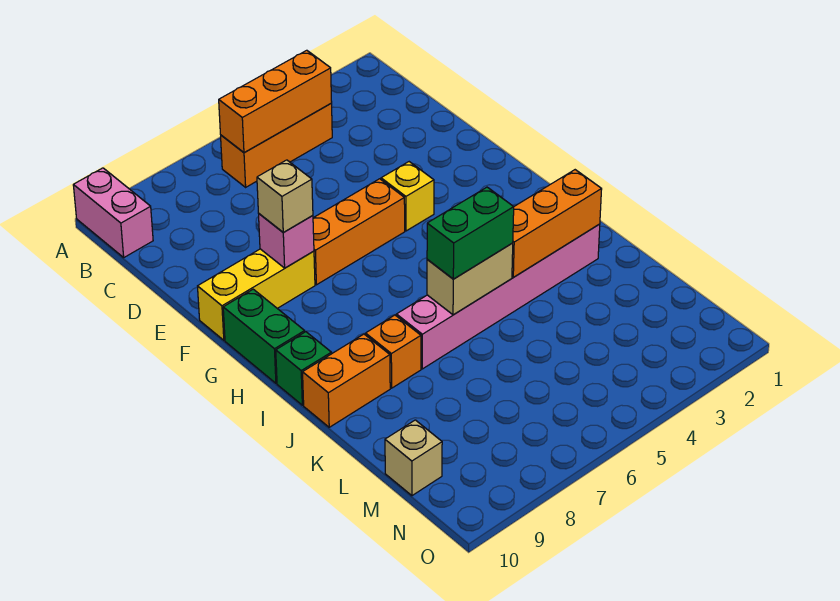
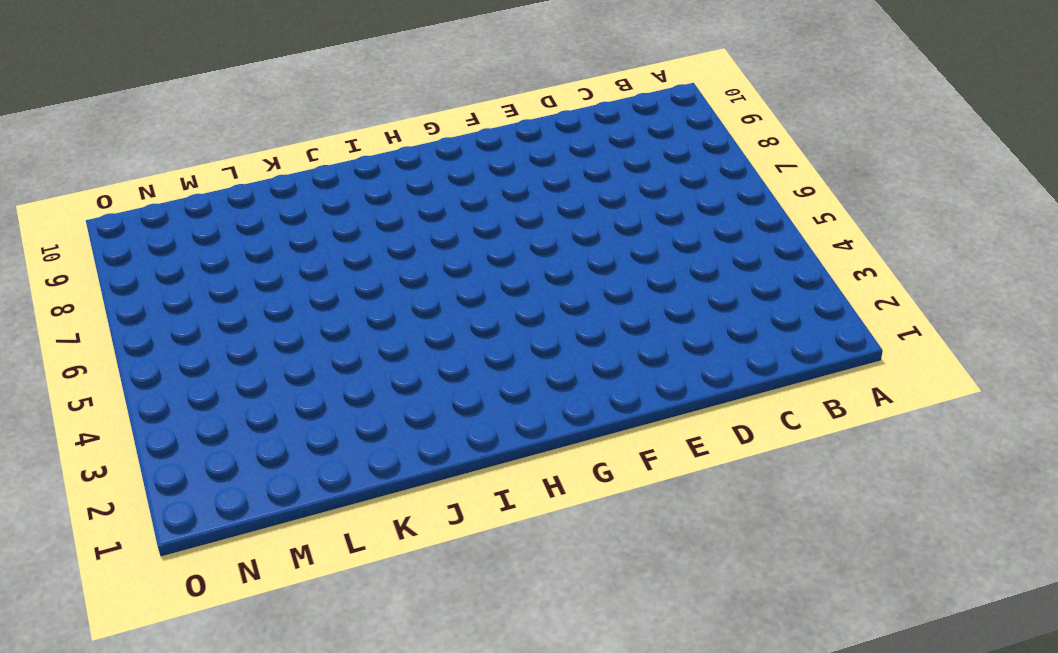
none -> pink brick A10:B10 level 1
none -> orange brick B4:B6 level 1
none -> yellow brick F4 level 1

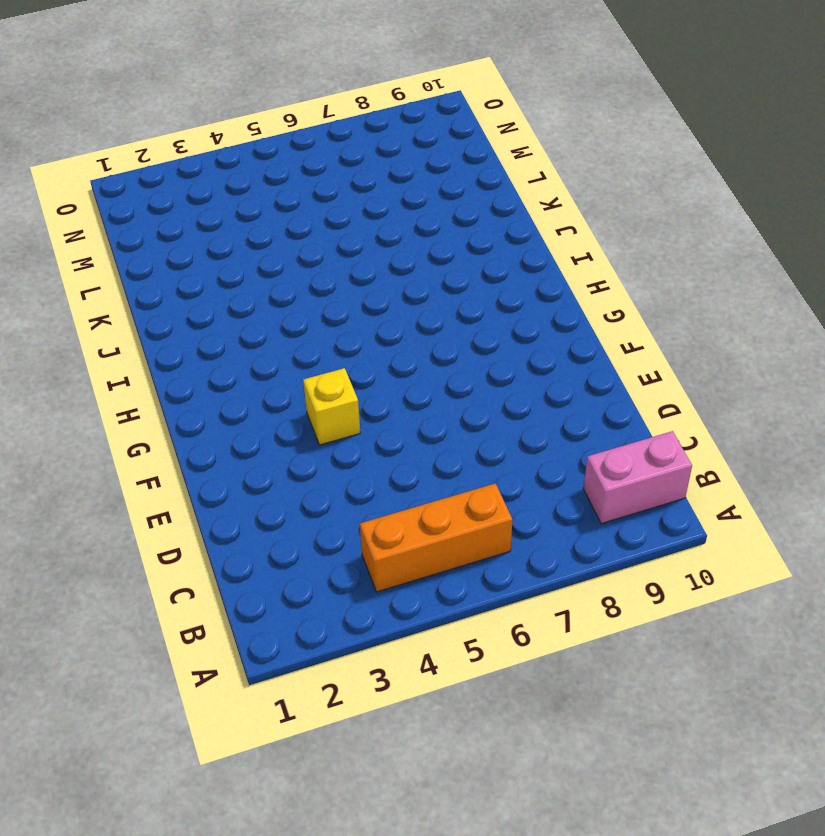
pink brick B9:B10 level 1 -> pink brick A10:B10 level 1
none -> orange brick F5:F7 level 1
none -> yellow brick F8:F10 level 1
none -> green brick G10:H10 level 1

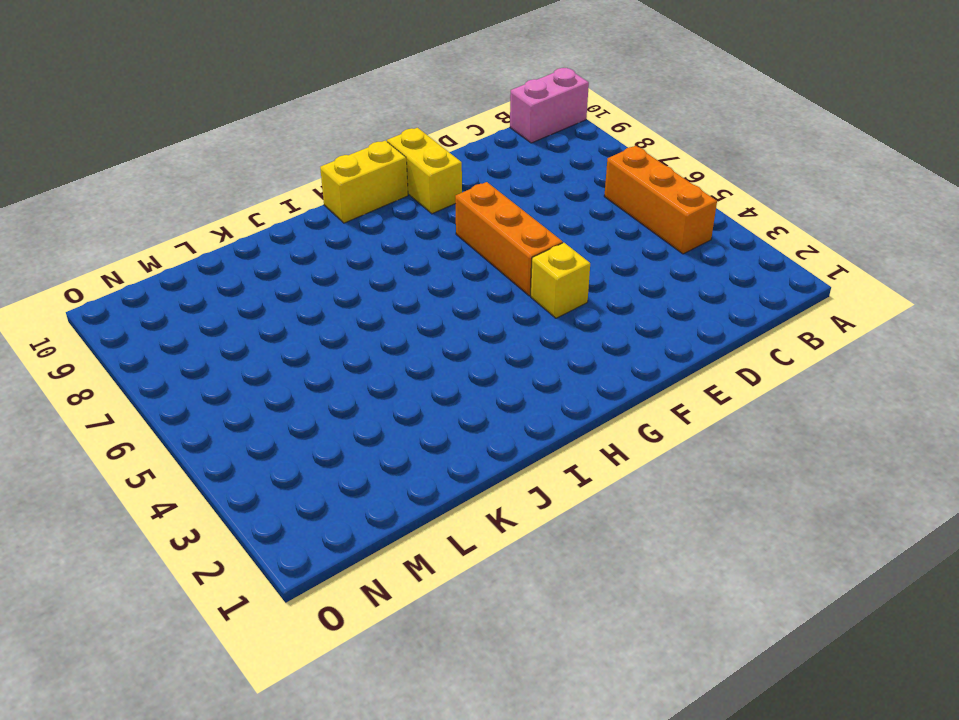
yellow brick F9:F10 level 1 -> yellow brick F8:F10 level 1
yellow brick G10:H10 level 1 -> green brick G10:H10 level 1
none -> green brick I10 level 1
none -> pink brick J2:J7 level 1
none -> orange brick J8 level 1

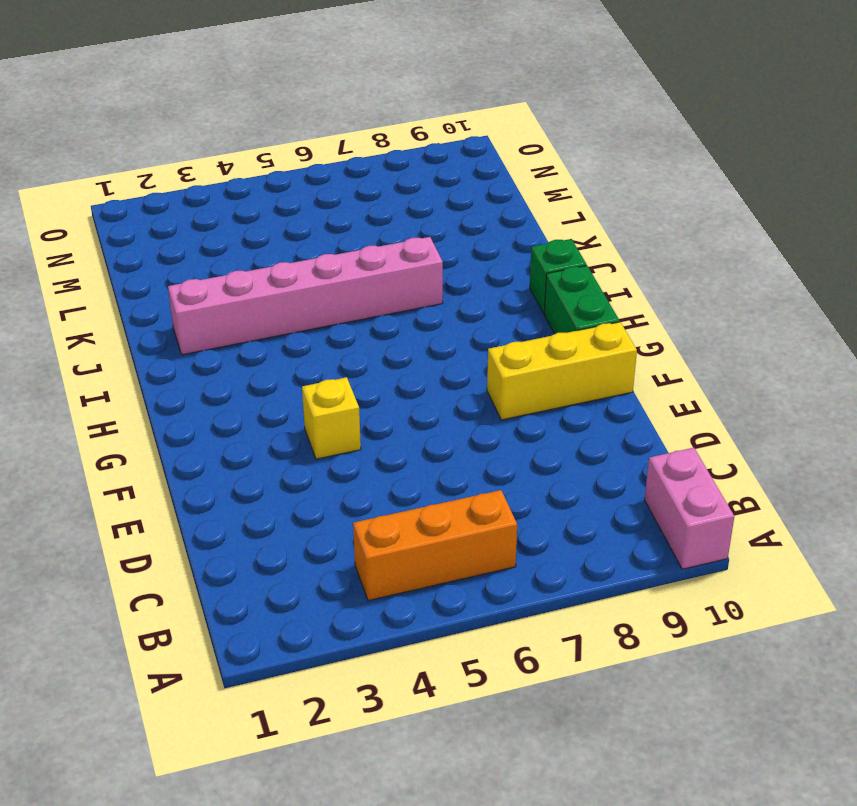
none -> orange brick F5:F7 level 1
none -> orange brick J8 level 1
none -> orange brick J9:J10 level 1

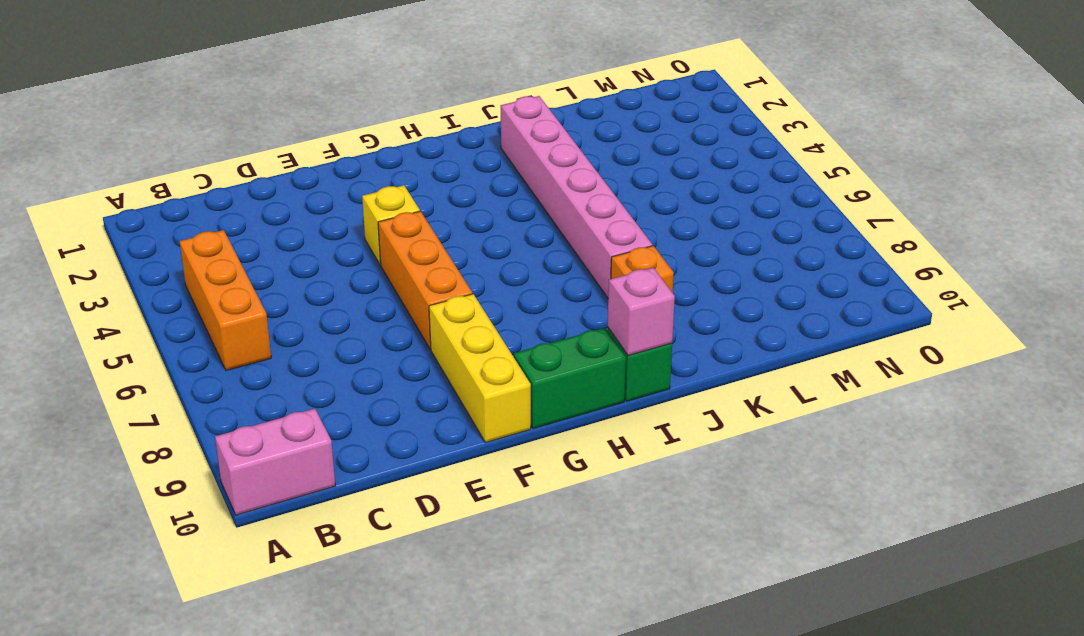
pink brick I10 level 2 -> pink brick F8 level 2
none -> orange brick J9:J10 level 1
none -> tan brick M10 level 1
none -> orange brick B4:B6 level 2

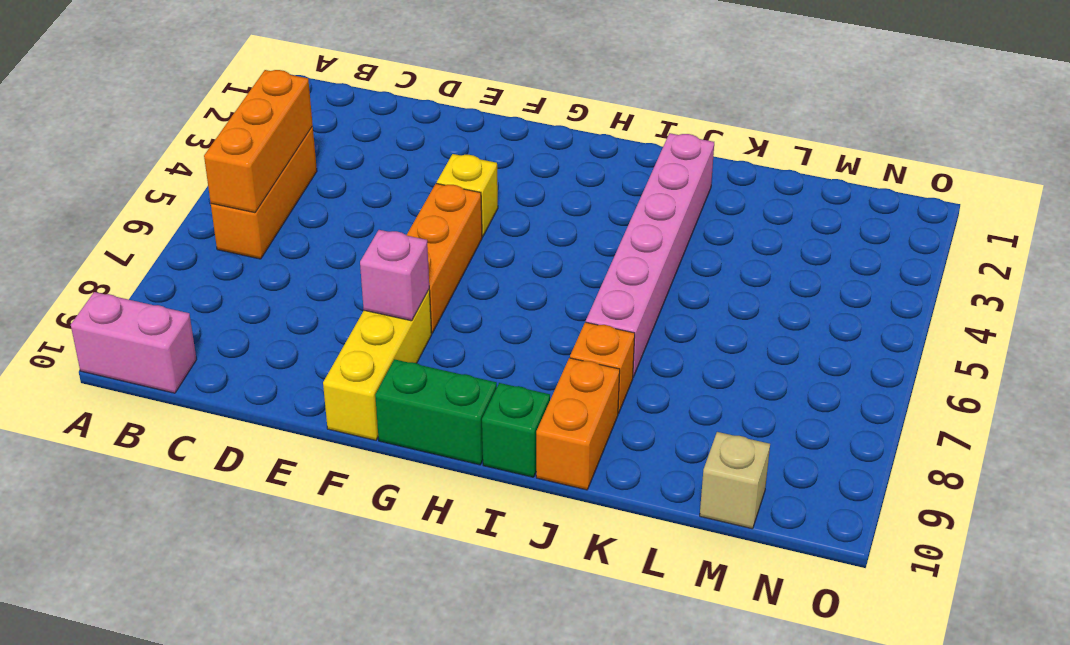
none -> orange brick J2:J4 level 2
none -> tan brick J5:J6 level 2
none -> tan brick F8 level 3

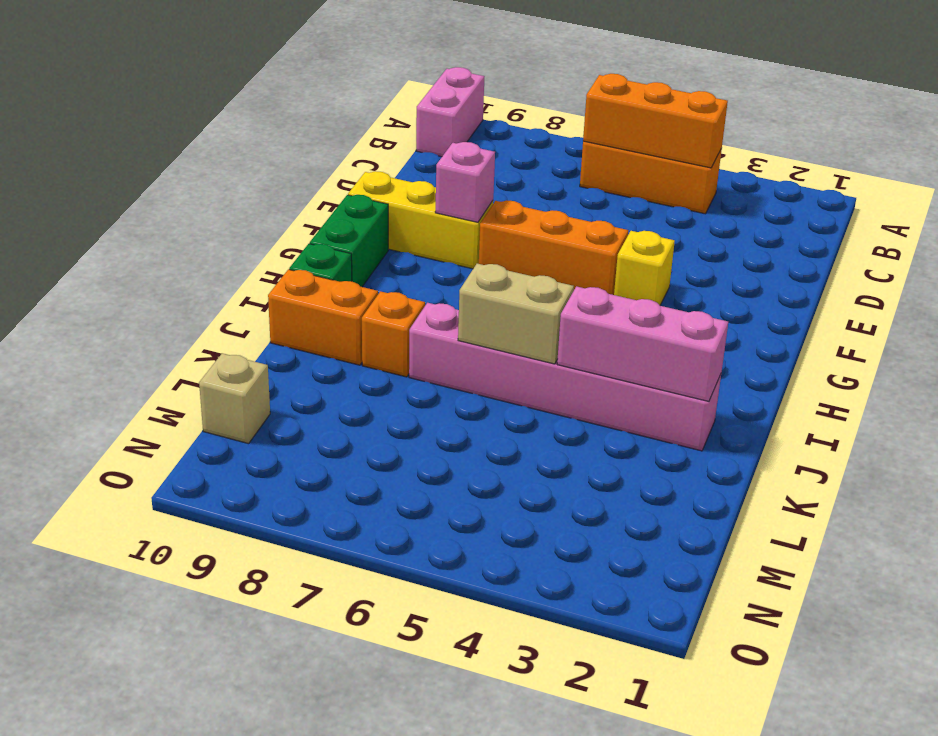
pink brick J2:J4 level 2 -> orange brick J2:J4 level 2
none -> tan brick F8 level 3
none -> green brick J5:J6 level 3

